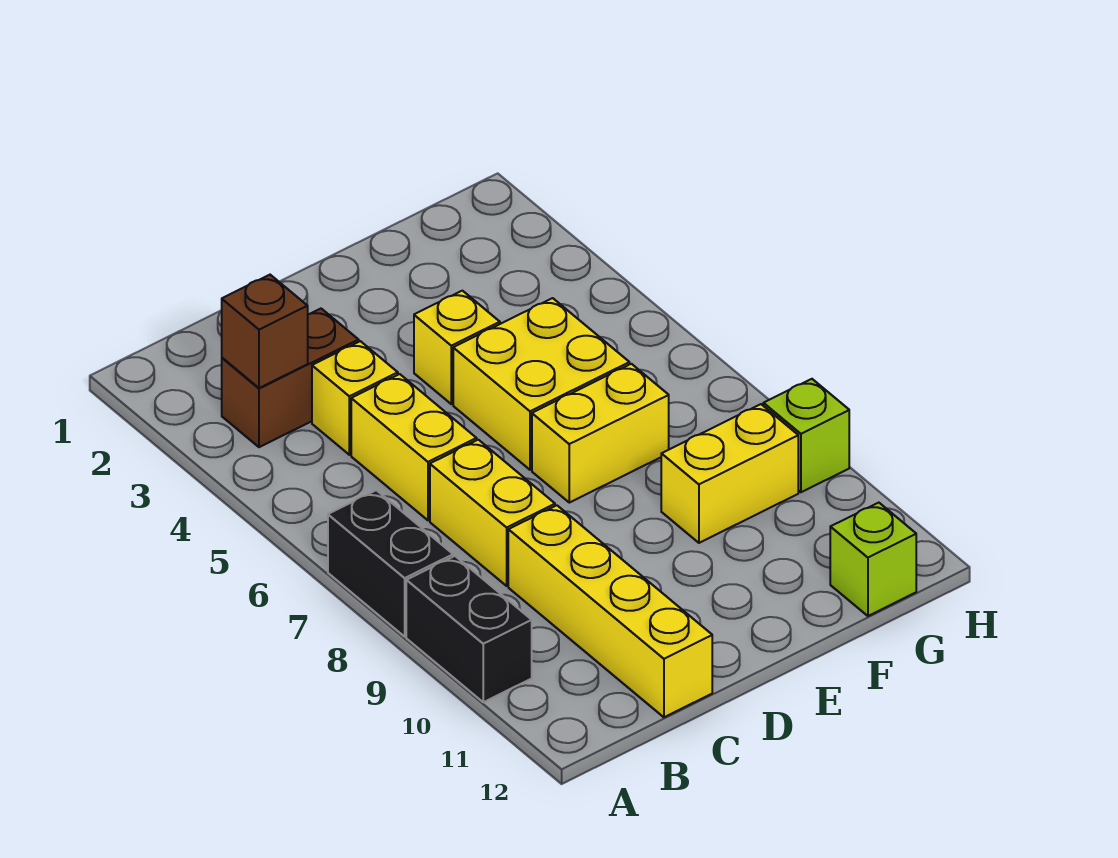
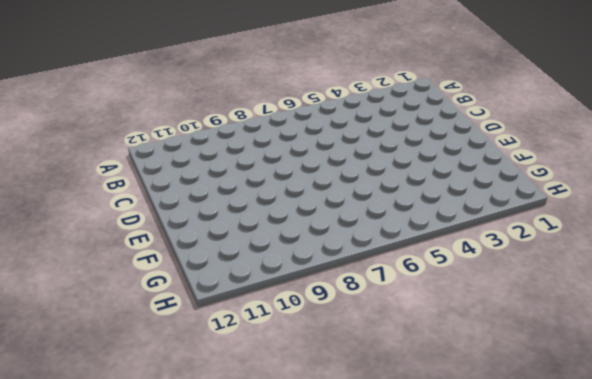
none -> black brick A7:A8 level 1
none -> black brick A9:A10 level 1
none -> brown brick B3:C3 level 1

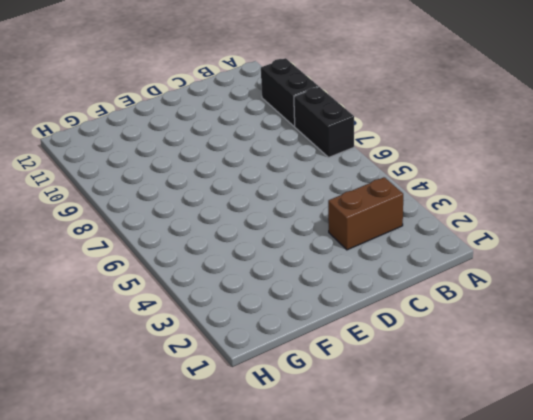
none -> yellow brick C4 level 1
none -> yellow brick C5:C6 level 1
none -> yellow brick C7:C8 level 1

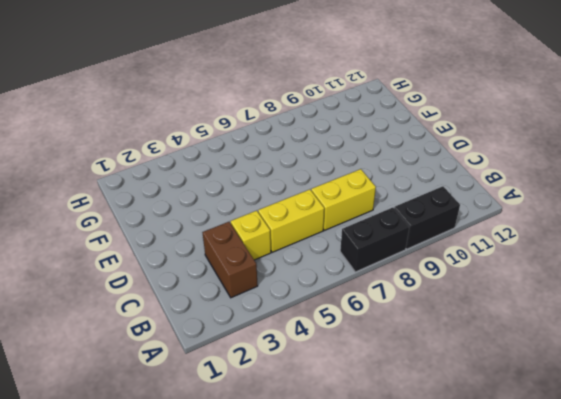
none -> yellow brick C9:C12 level 1
none -> yellow brick E4 level 1
none -> yellow brick E5:F6 level 1

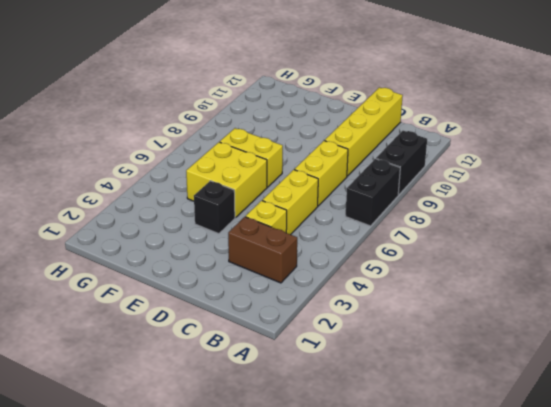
black brick E4 level 1 -> yellow brick E4 level 1
none -> yellow brick F9:G9 level 1
none -> lime brick G12 level 1
none -> lime brick H9 level 1

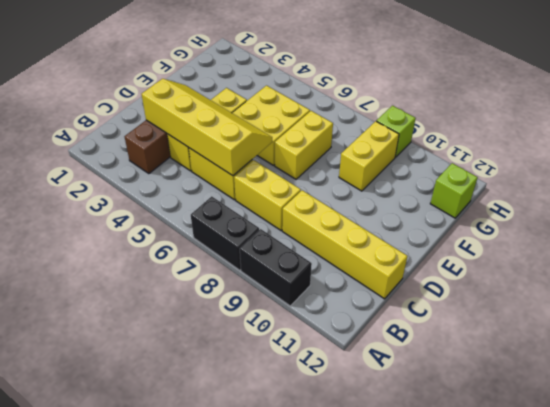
yellow slope C3:D6 level 2 top C -> none
none -> brown brick B3 level 2

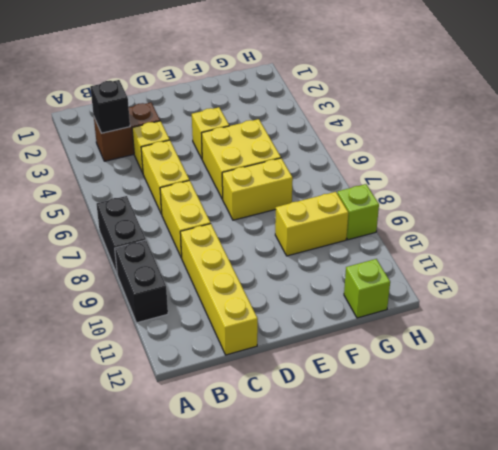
black brick B3 level 2 -> brown brick B3 level 2

